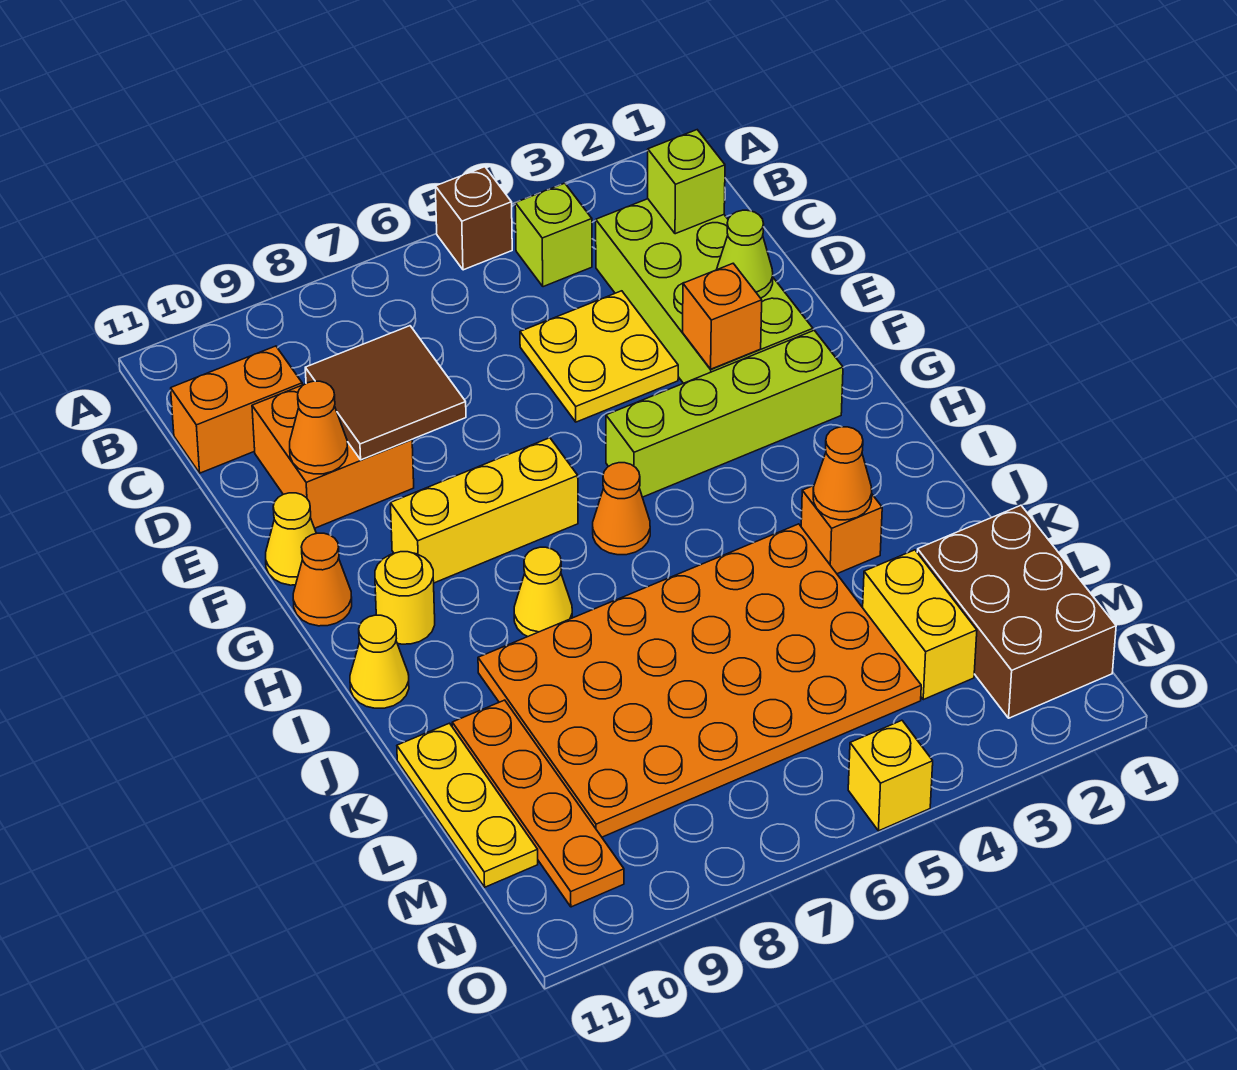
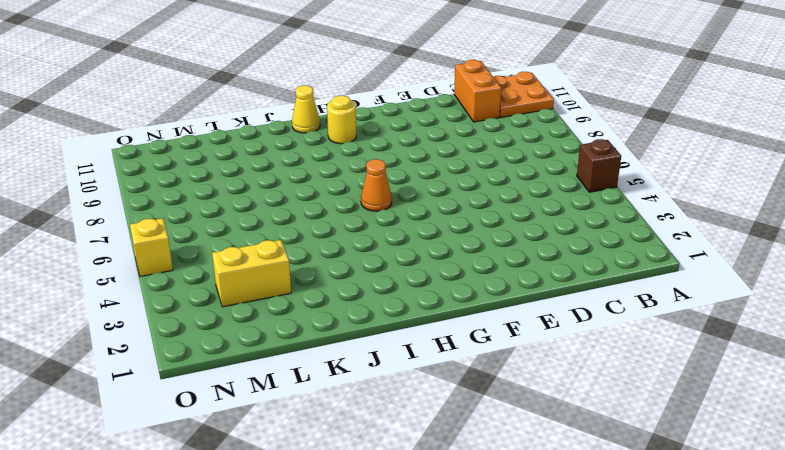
orange plate A10:B11 level 1 -> none
none -> lime brick B4 level 1
none -> lime brick C2:F3 level 1
none -> yellow plate D4:E5 level 1

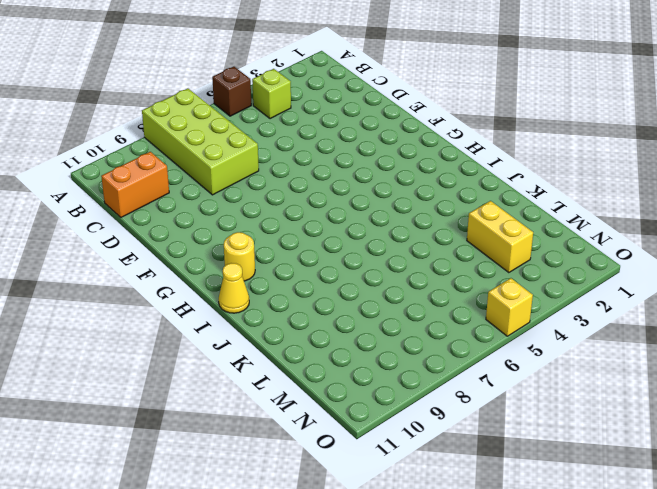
lime brick A7:D8 level 1 -> lime brick C2:F3 level 1
none -> yellow plate D4:E5 level 1
none -> orange brick D9:E10 level 1
none -> yellow cone F11 level 1

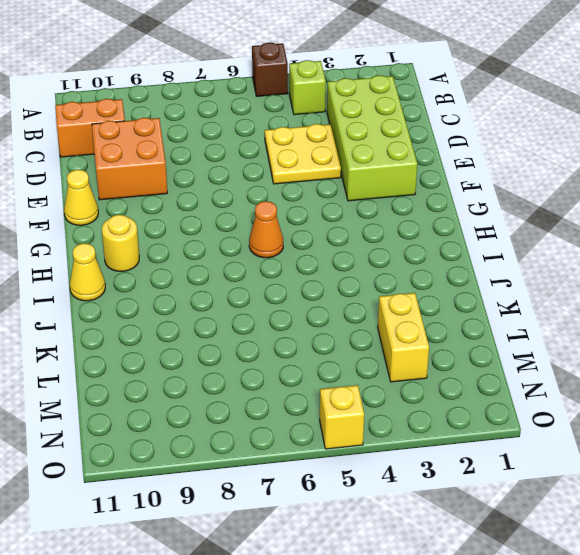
none -> lime brick G2:G5 level 1
none -> yellow brick G7:G9 level 1
none -> orange cone G11 level 1

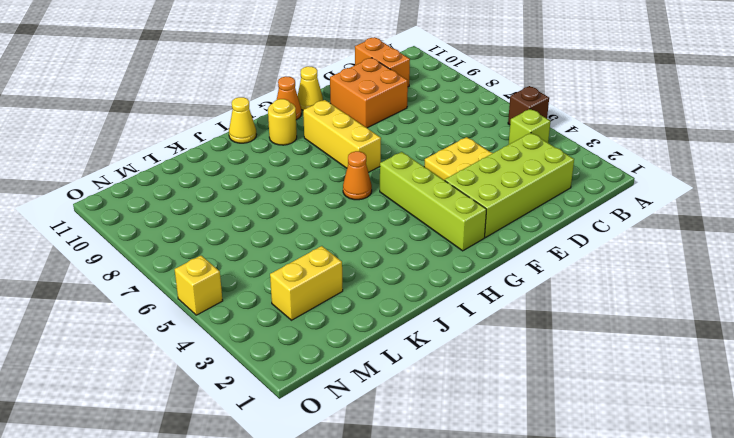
none -> yellow cone I8 level 1
none -> orange brick J3 level 1
none -> orange plate J4:M9 level 1

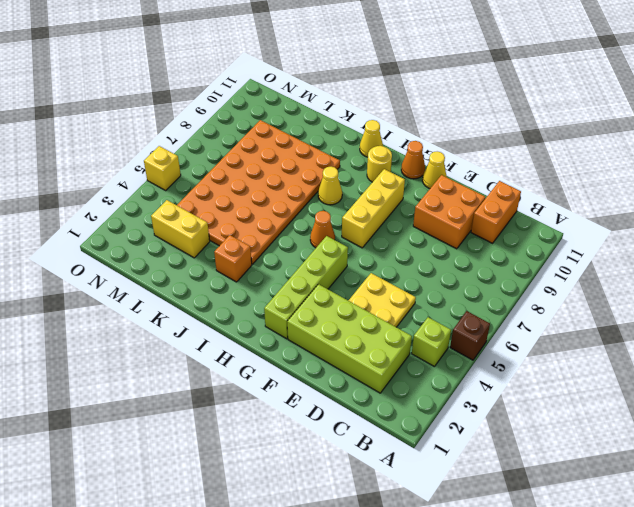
none -> orange plate K10:N10 level 1
none -> yellow plate K11:M11 level 1
none -> brown brick L1:N2 level 1

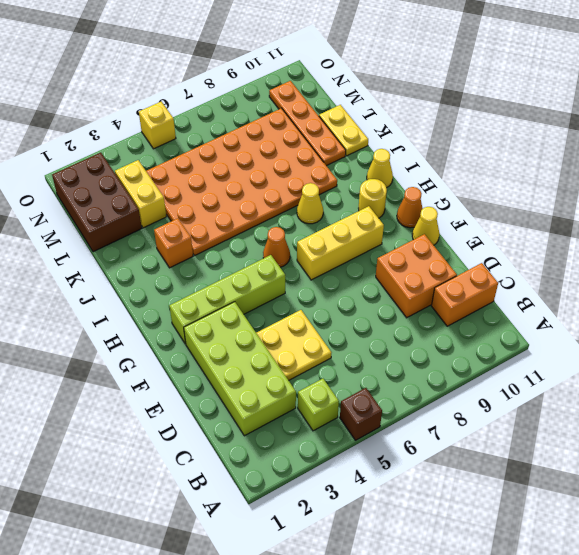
yellow plate K11:L11 level 1 -> yellow plate K11:M11 level 1
none -> lime brick C2 level 2
none -> brown tile D8:E9 level 2
none -> lime cone E2 level 2

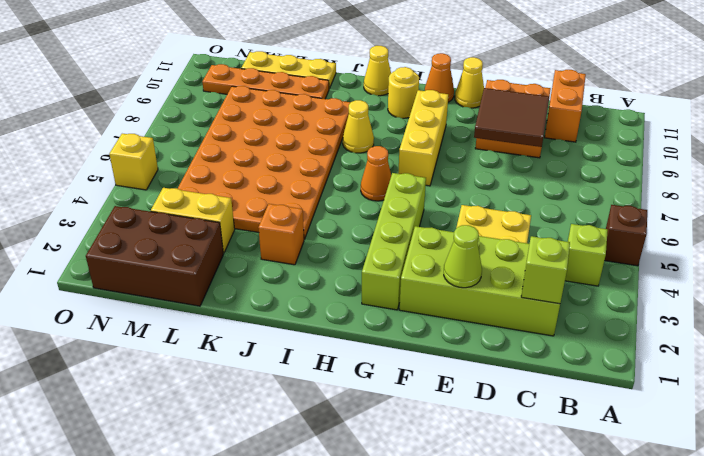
none -> orange cone E10 level 2
none -> orange brick F3 level 2
none -> orange cone J3 level 2

